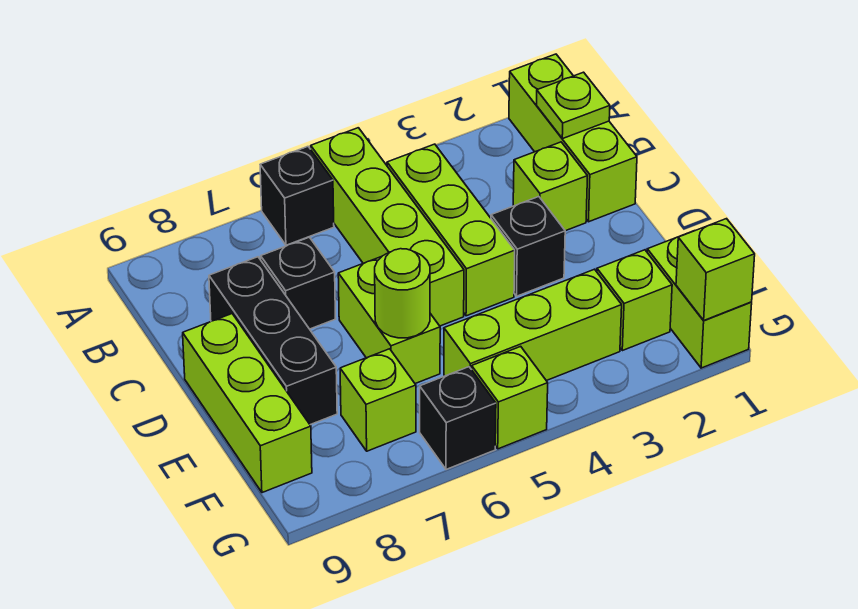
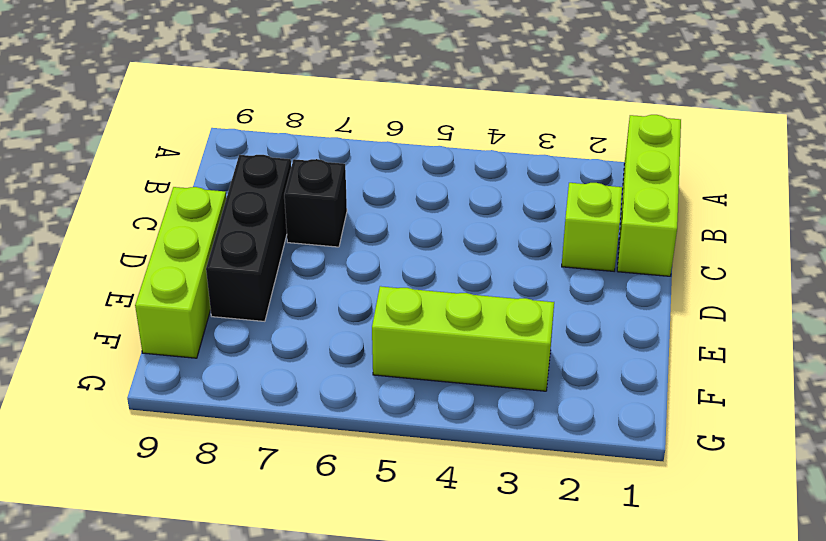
none -> lime brick A5:D5 level 1
none -> black brick A6 level 1
none -> lime brick B4:D4 level 1

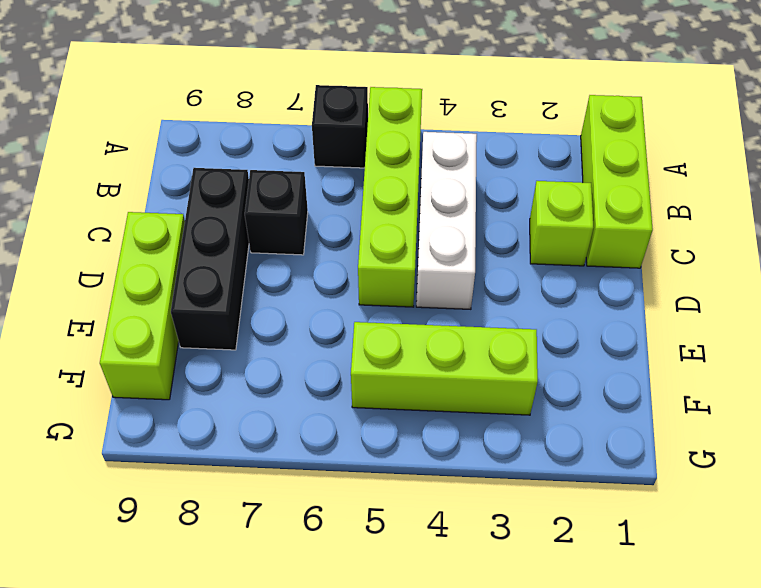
white brick B4:D4 level 1 -> lime brick B4:D4 level 1
none -> black brick D3 level 1
none -> lime brick D6:E6 level 1
none -> lime brick F1:G1 level 1

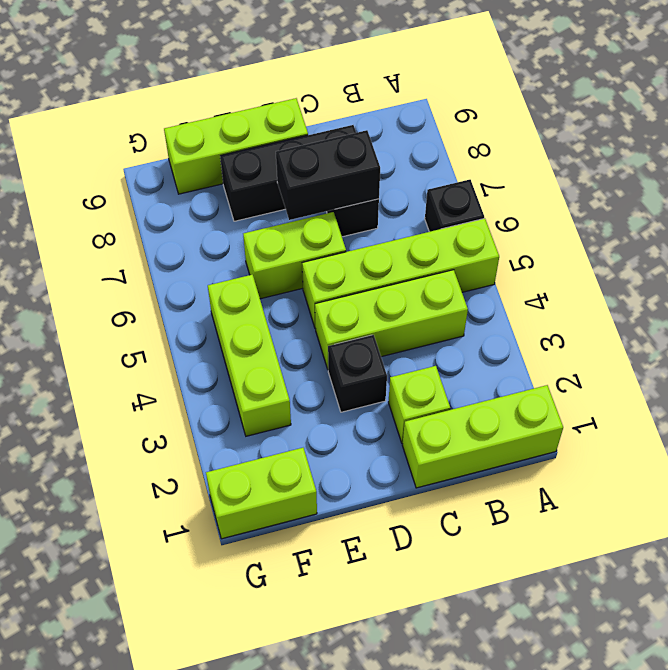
black brick C7:D7 level 2 -> none
none -> lime brick F2 level 1
none -> lime brick F7 level 1
none -> lime brick G5 level 1

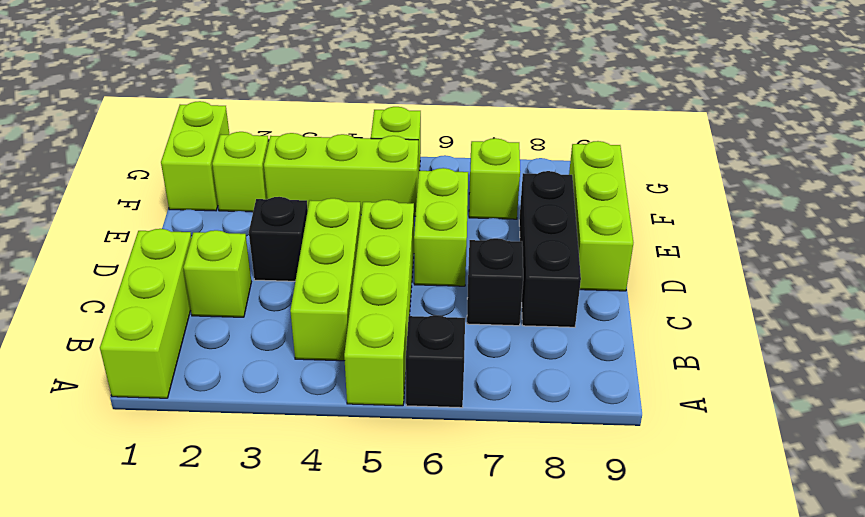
none -> black brick G6 level 1
none -> lime plate B1 level 2
none -> lime round brick E6 level 2

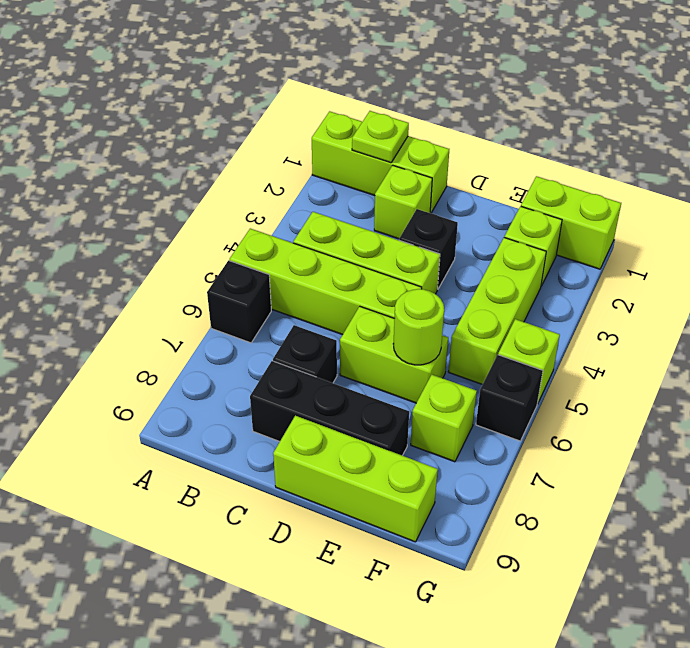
none -> lime brick G1 level 2

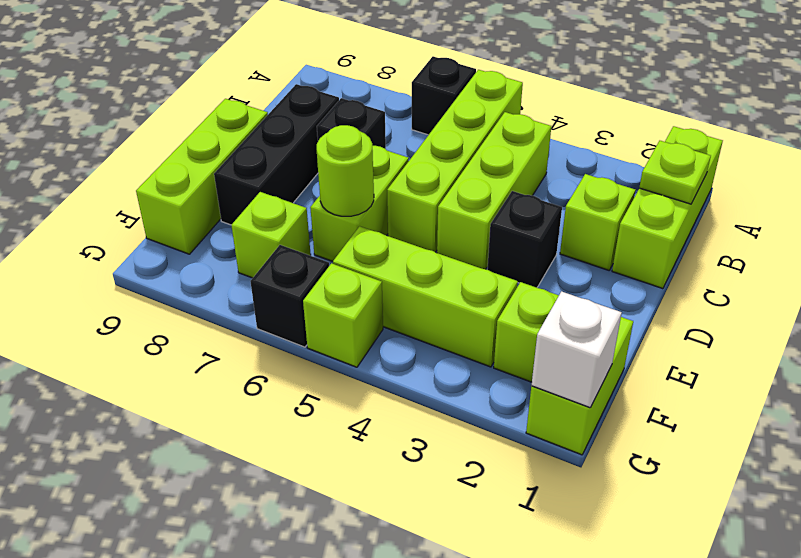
white brick G1 level 2 -> lime brick G1 level 2

